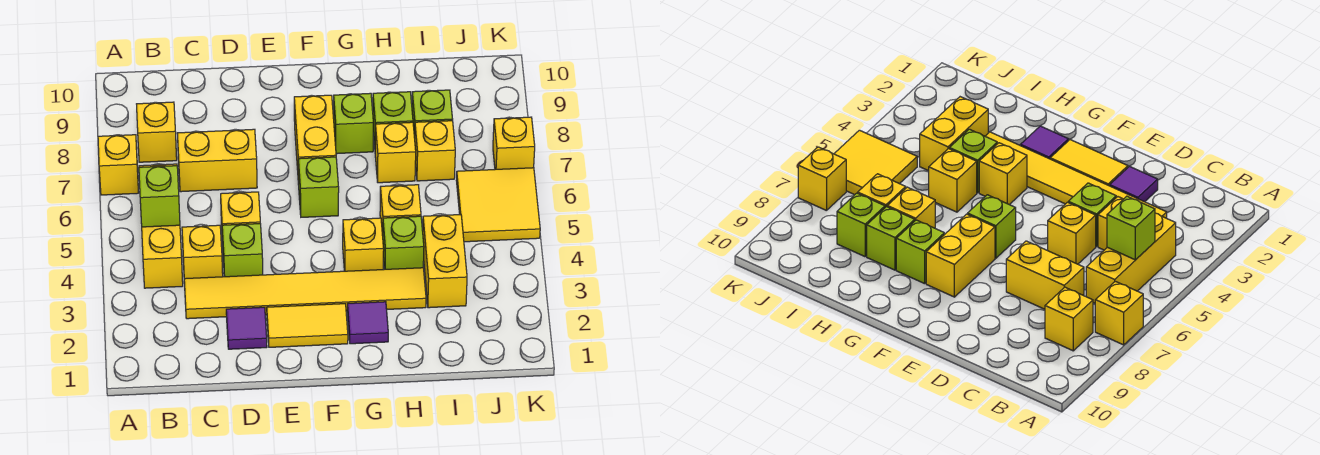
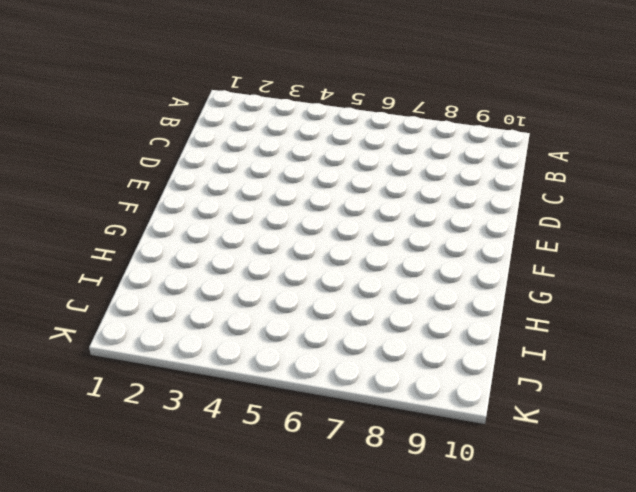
none -> yellow brick A7 level 1
none -> yellow brick B4:B6 level 1
none -> yellow brick B8 level 1

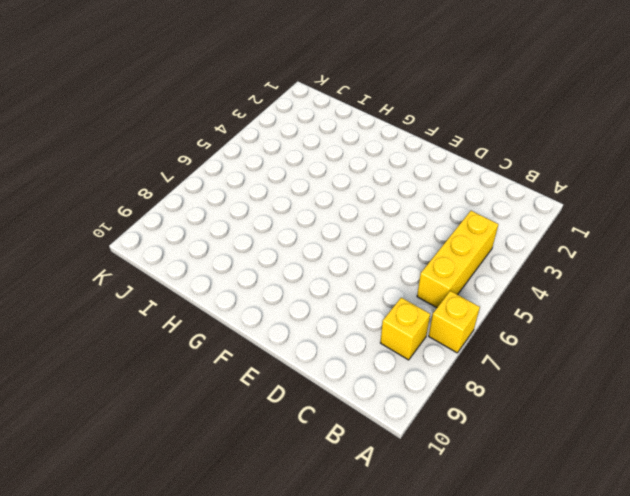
none -> yellow tile C3:H3 level 1
none -> yellow brick C4 level 1
none -> yellow brick C7:D7 level 1

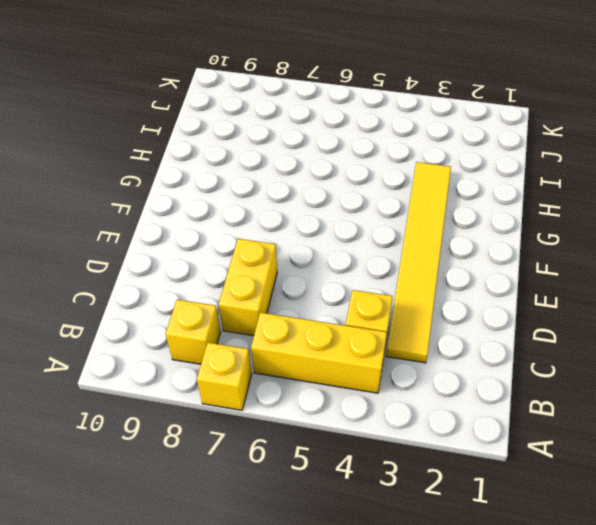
none -> purple tile D2 level 1
none -> lime brick D4 level 1
none -> yellow brick D5 level 1

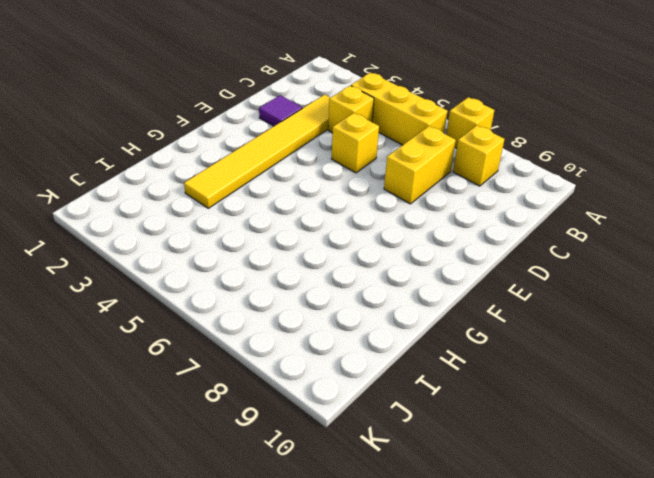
none -> lime brick D4 level 1
none -> yellow tile E2:F2 level 1
none -> lime brick F6 level 1

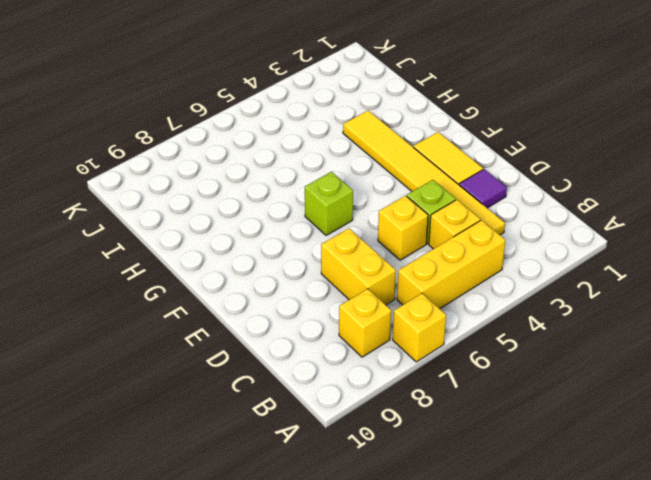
none -> yellow brick F7:F8 level 1
none -> purple tile G2 level 1
none -> yellow brick G4 level 1

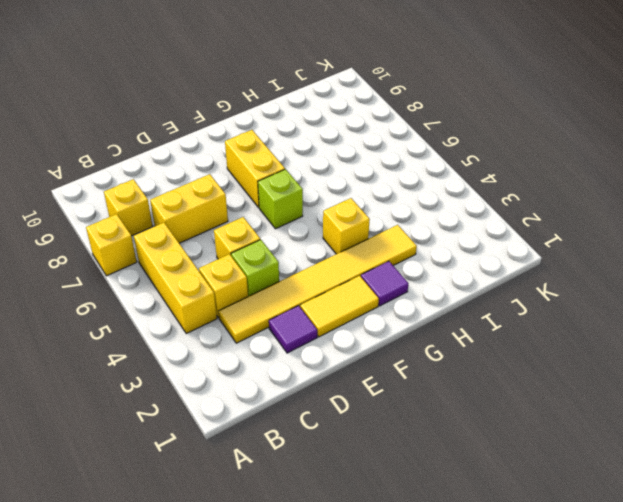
none -> lime brick G8 level 1
none -> lime brick H4 level 1
none -> yellow brick H5 level 1

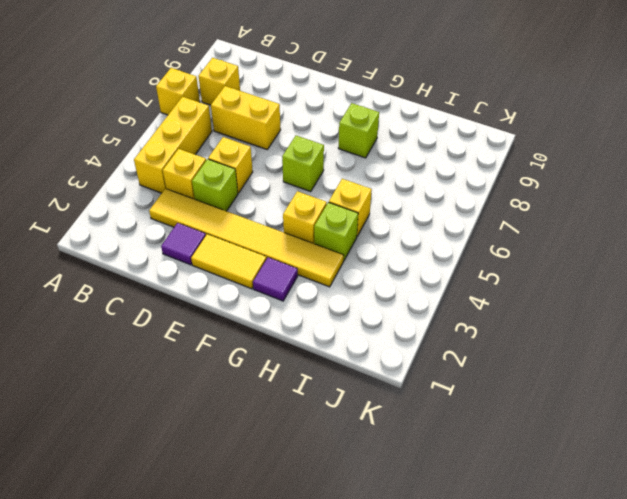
none -> yellow brick F7:F8 level 1
none -> yellow brick H7 level 1
none -> lime brick H8 level 1

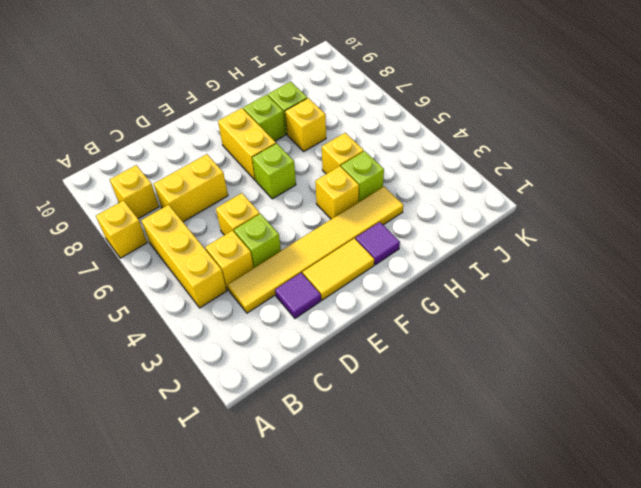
none -> yellow brick I3:I4 level 1
none -> yellow brick I7 level 1
none -> lime brick I8 level 1

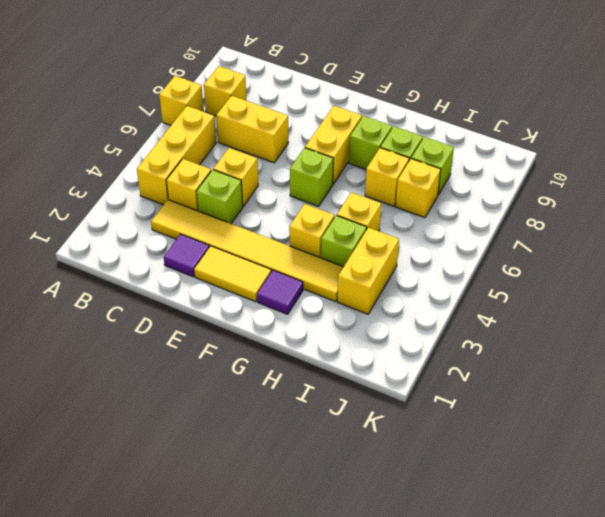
none -> yellow tile J5:K6 level 1
none -> yellow brick K7 level 1
none -> lime brick B5 level 2

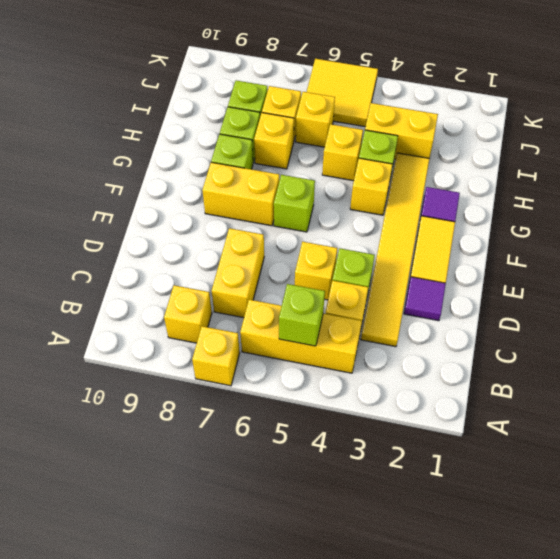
yellow brick I6 level 1 -> yellow brick K7 level 1

